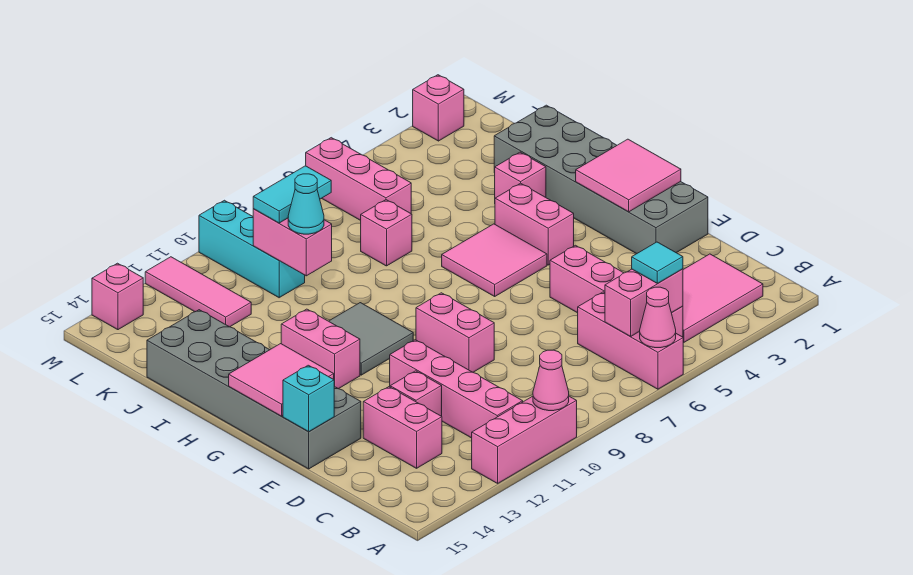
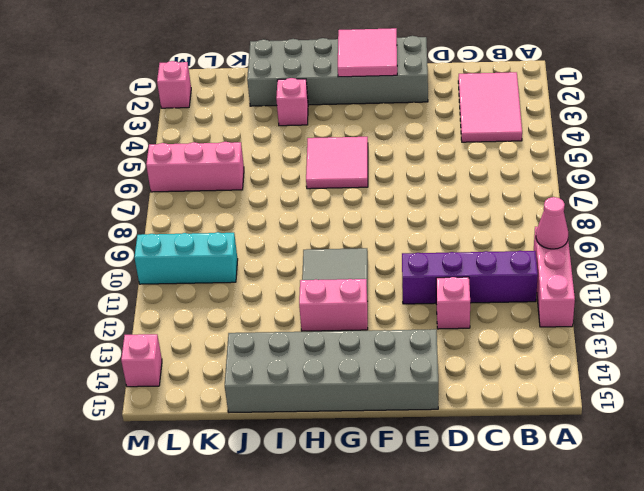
purple brick B11:E11 level 1 -> pink brick B11:E11 level 1
none -> pink brick A6:C6 level 1
none -> pink brick B5:E5 level 1
none -> pink brick C13:D13 level 1
none -> pink brick E9:F9 level 1

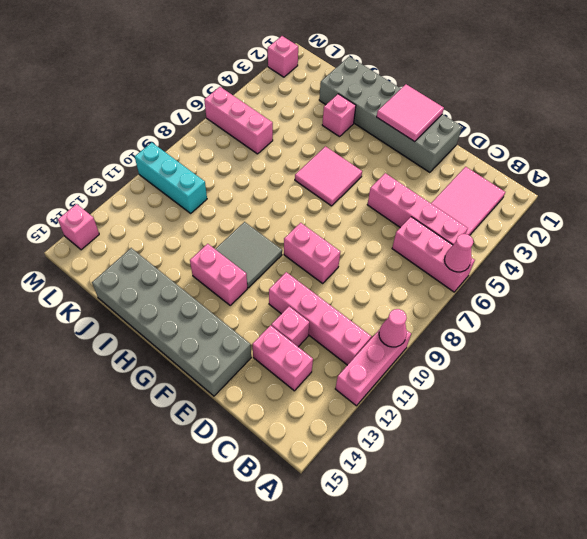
none -> pink brick G4:H4 level 1
none -> pink brick J7 level 1
none -> pink tile K12:M12 level 1
none -> pink brick B5:B6 level 2

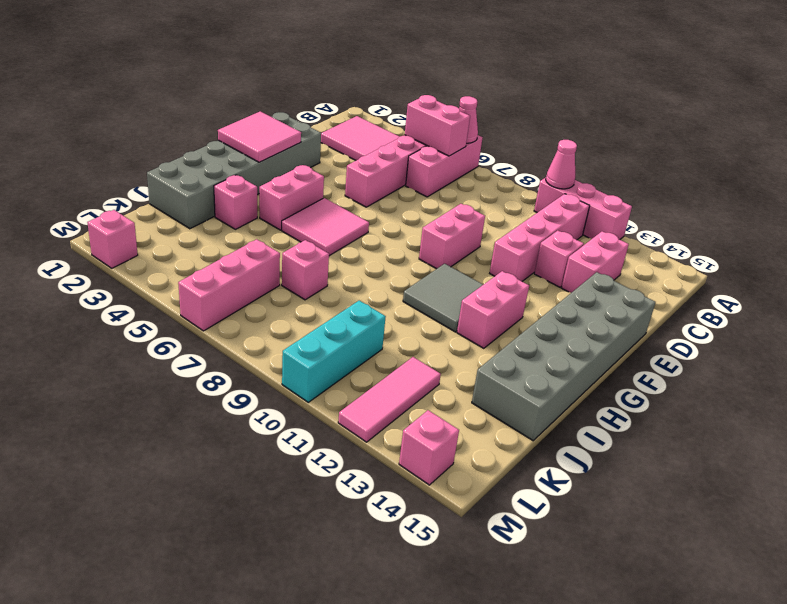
none -> cyan brick E15 level 2
none -> pink tile F14:G15 level 2
none -> pink brick J10:K10 level 2
none -> cyan tile B5 level 3

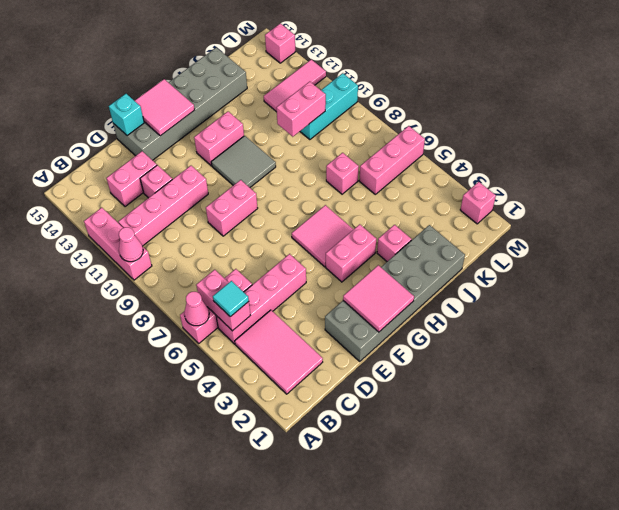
none -> cyan cone J10 level 3
none -> cyan tile K9:K10 level 3

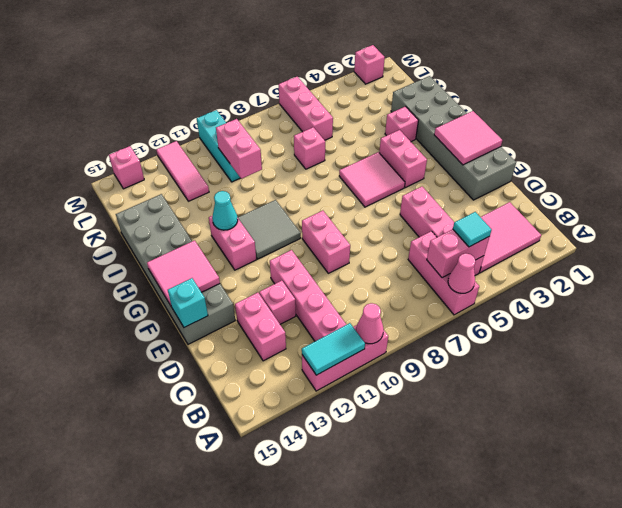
cyan tile A11:A12 level 2 -> cyan tile K9:K10 level 3
cyan cone H12 level 2 -> cyan cone J10 level 3

